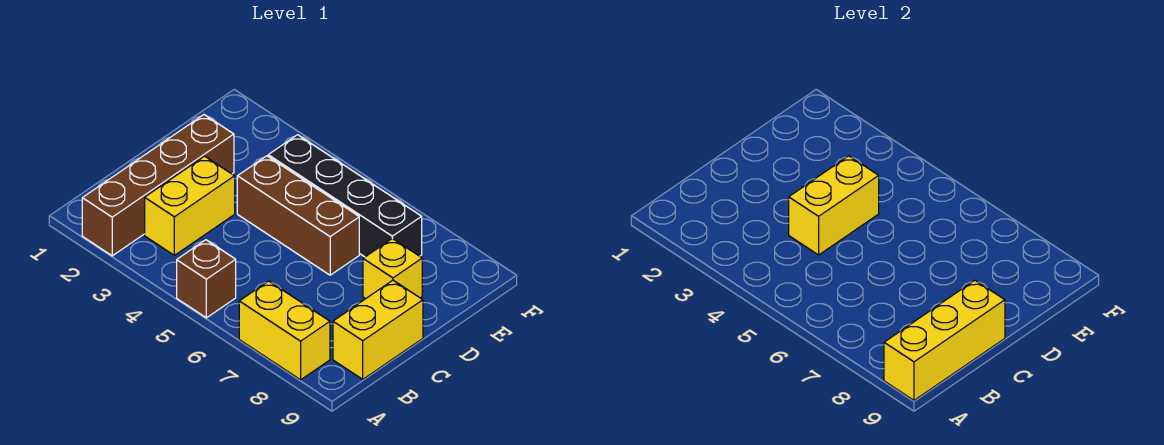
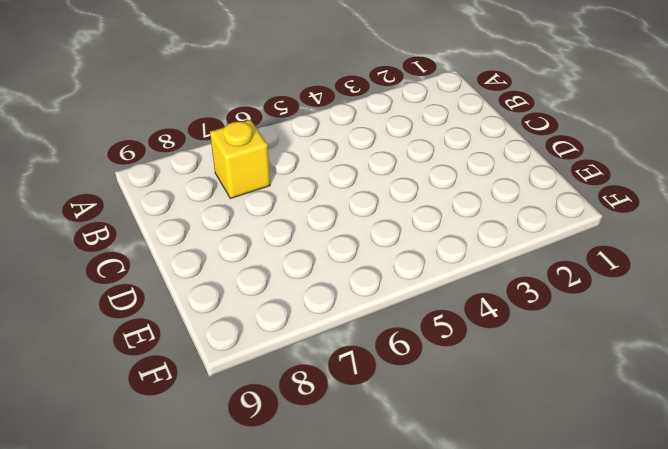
yellow brick B7 level 1 -> yellow brick D8 level 1
none -> brown brick A2:D2 level 1
none -> brown brick A5 level 1

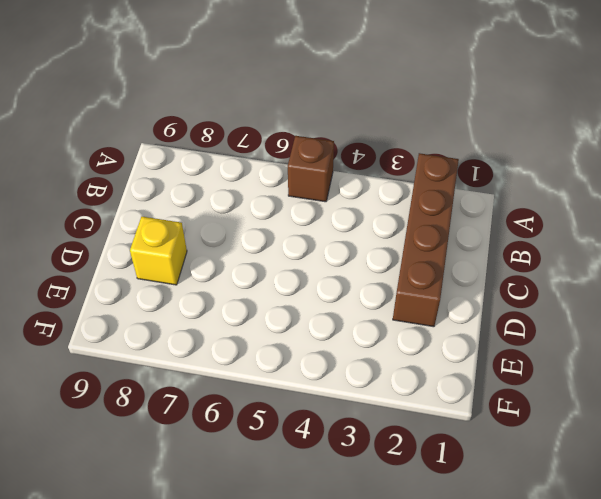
none -> yellow brick A7:A8 level 1
none -> yellow brick B3:C3 level 1

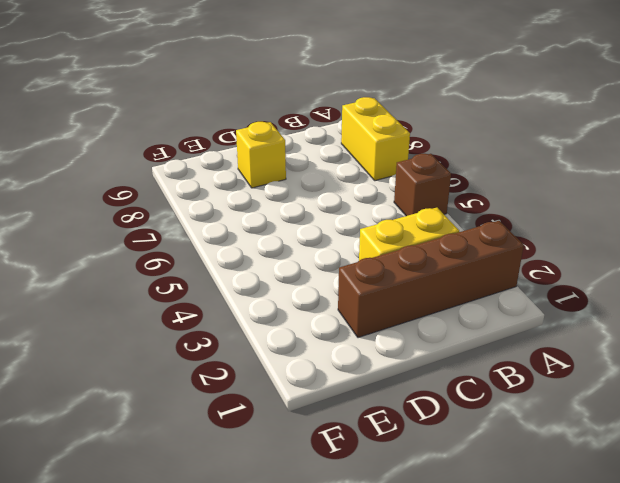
none -> yellow brick B9:C9 level 1
none -> brown brick D4:D6 level 1

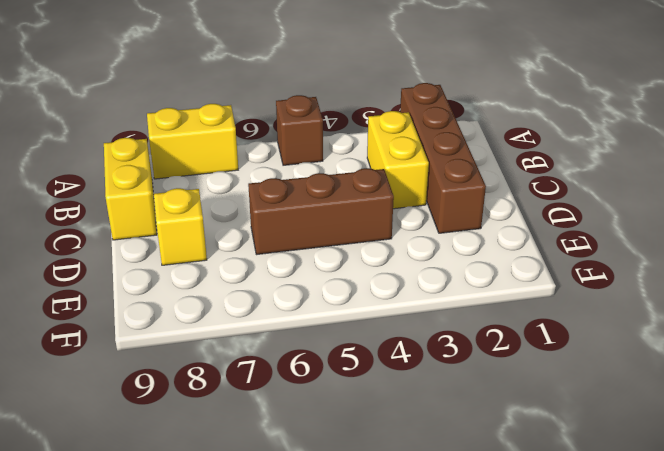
none -> black brick E4:E7 level 1
none -> yellow brick A9:C9 level 2

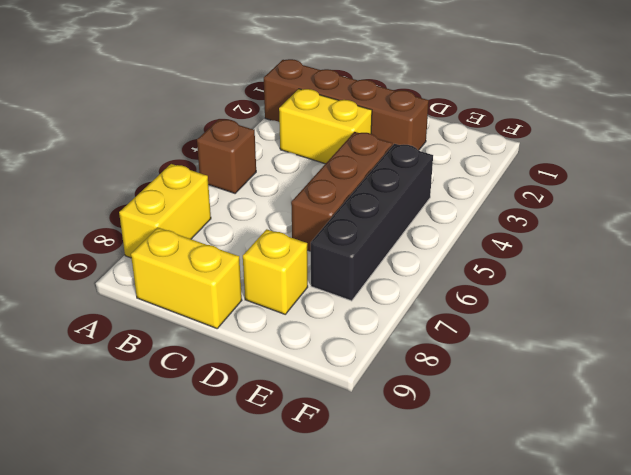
none -> yellow brick A9:C9 level 2
none -> yellow brick C4:D4 level 2

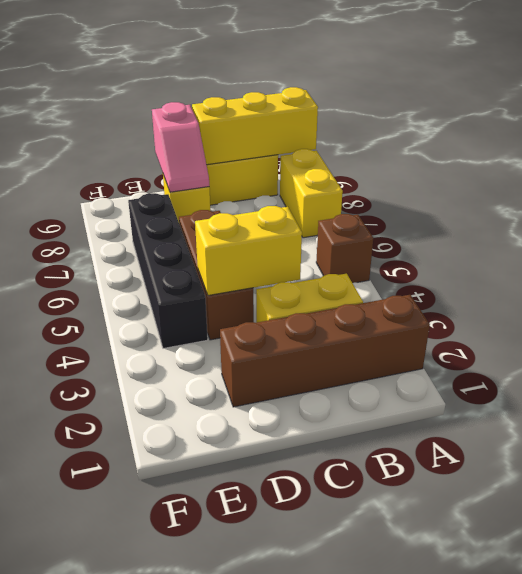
pink slope D8:D9 level 2 top 9 -> none

